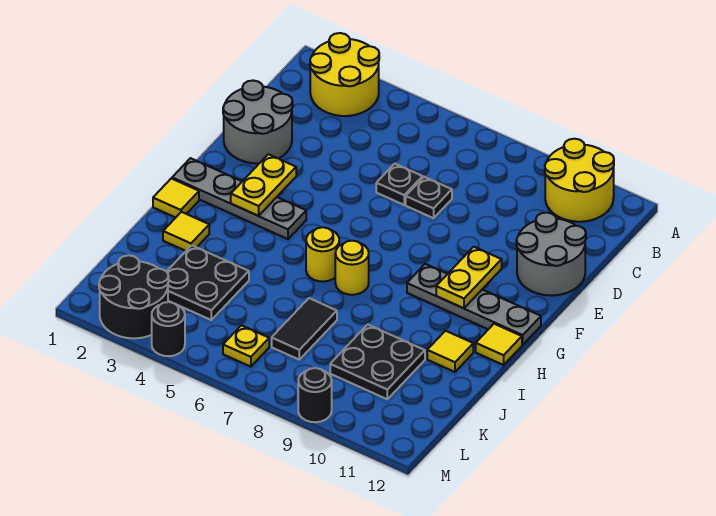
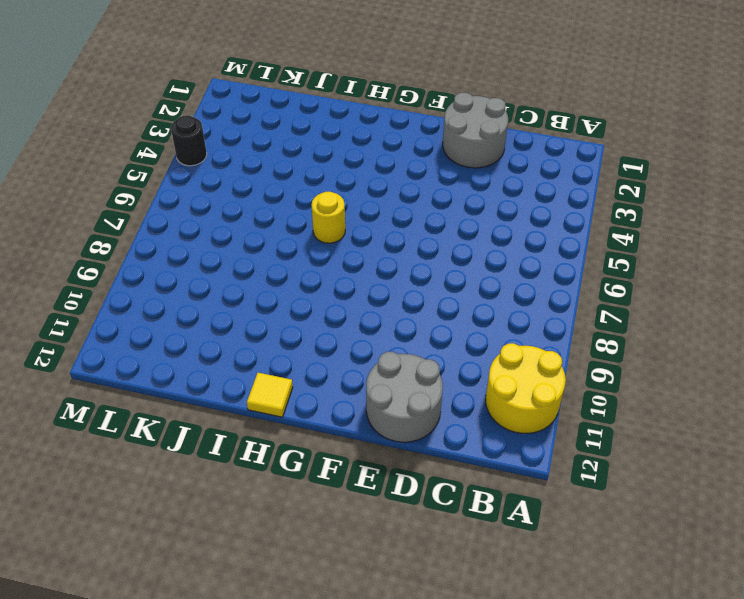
none -> yellow round brick A2:B3 level 1
none -> black plate D6 level 1
none -> black plate D7 level 1

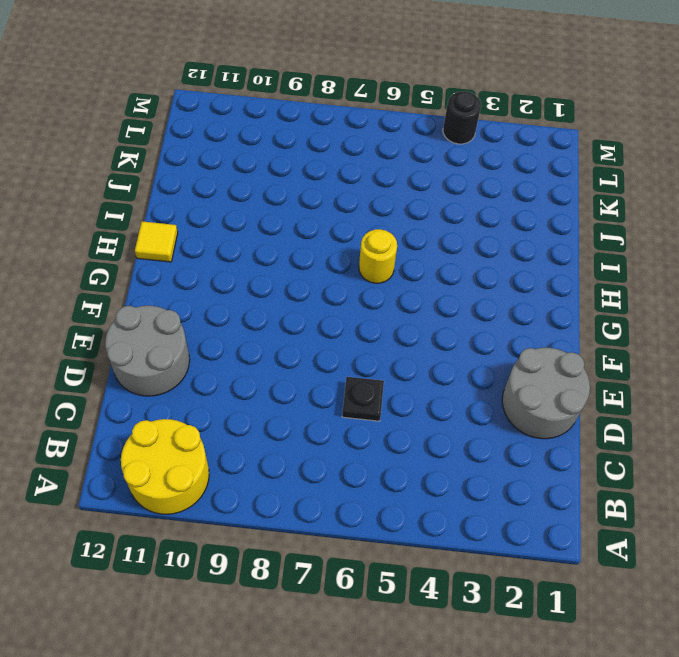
none -> yellow round brick A2:B3 level 1
none -> black plate D7 level 1
none -> grey plate G1:G4 level 1

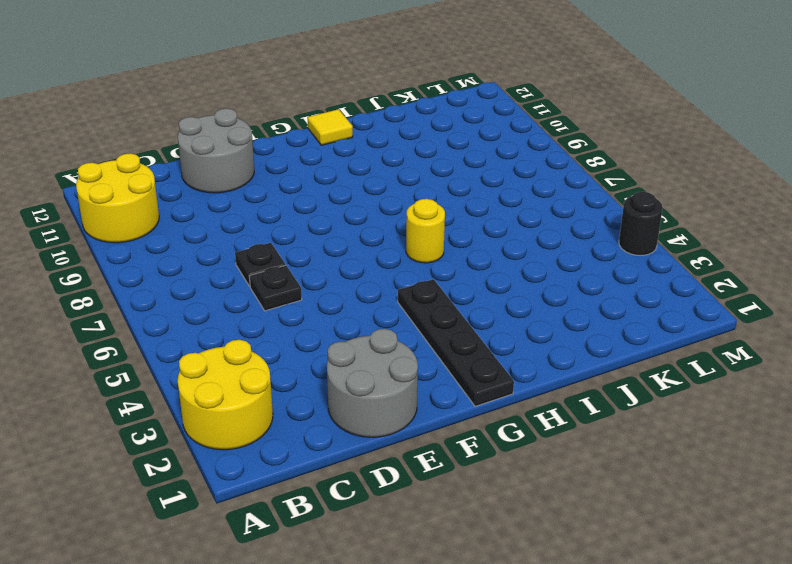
black plate G1:G4 level 1 -> grey plate G1:G4 level 1
none -> grey plate G9:G12 level 1
none -> yellow tile H1 level 1
none -> yellow round brick H7 level 1

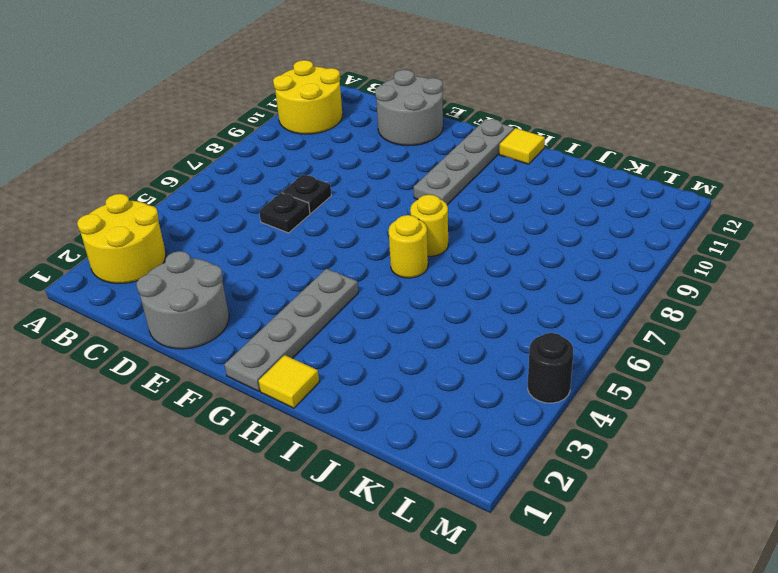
none -> yellow tile I2 level 1
none -> yellow tile I11 level 1
none -> black plate J3:K4 level 1

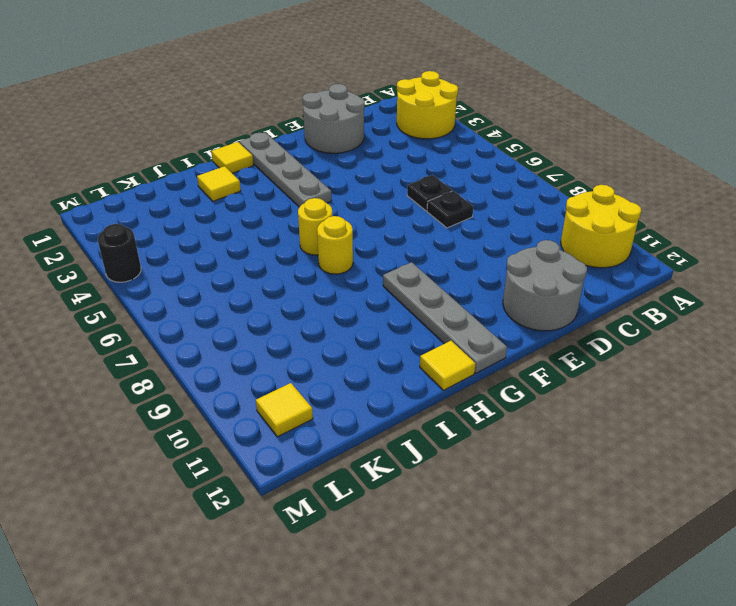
yellow tile L11 level 1 -> yellow tile I11 level 1
none -> black plate J3:K4 level 1
none -> black tile J7:K7 level 1
none -> black plate J9:K10 level 1

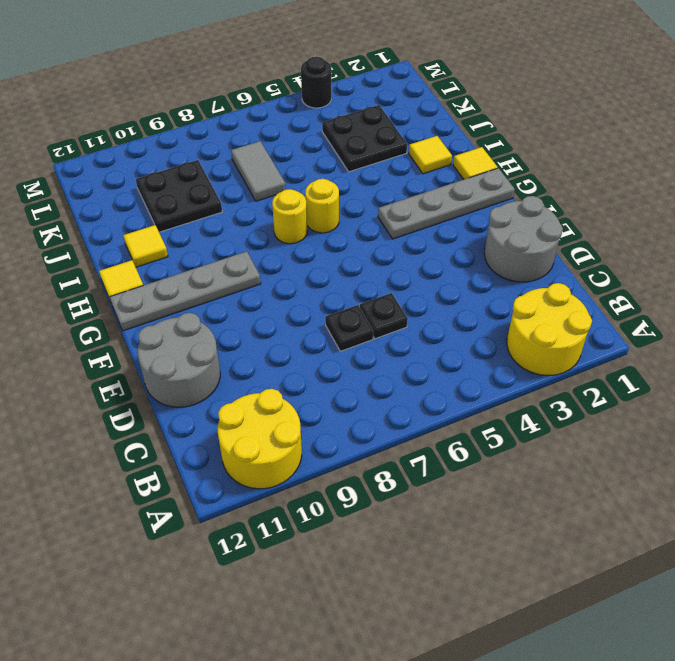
grey tile J7:K7 level 1 -> black tile J7:K7 level 1
none -> black round brick L2:M3 level 1
none -> yellow plate L6 level 1
none -> black round brick M9 level 1

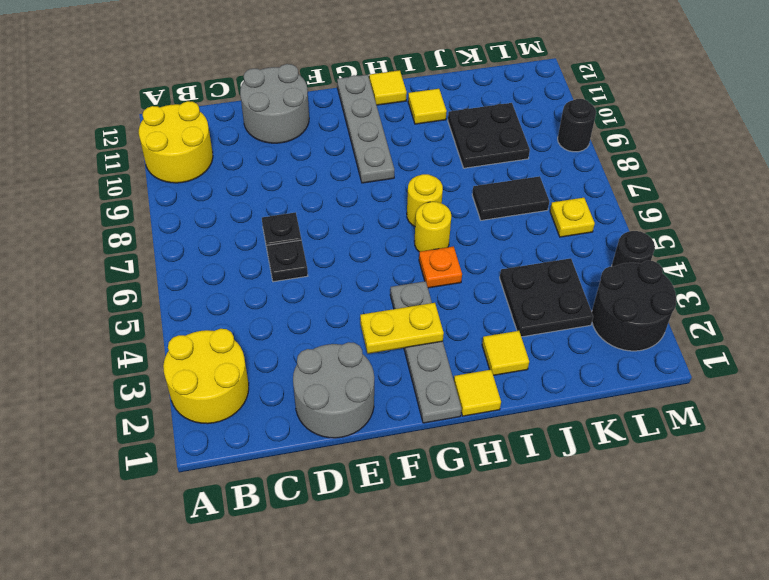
orange plate H5 level 1 -> none
none -> yellow plate F10:G10 level 2

